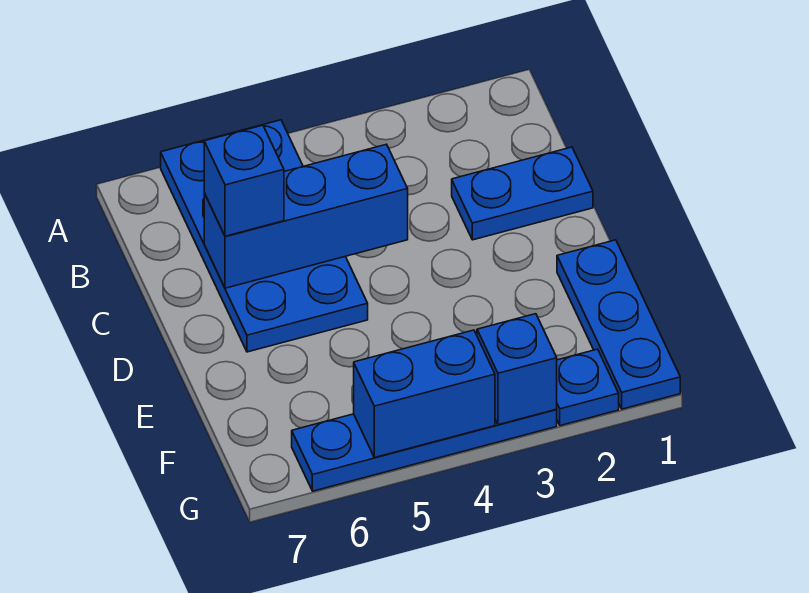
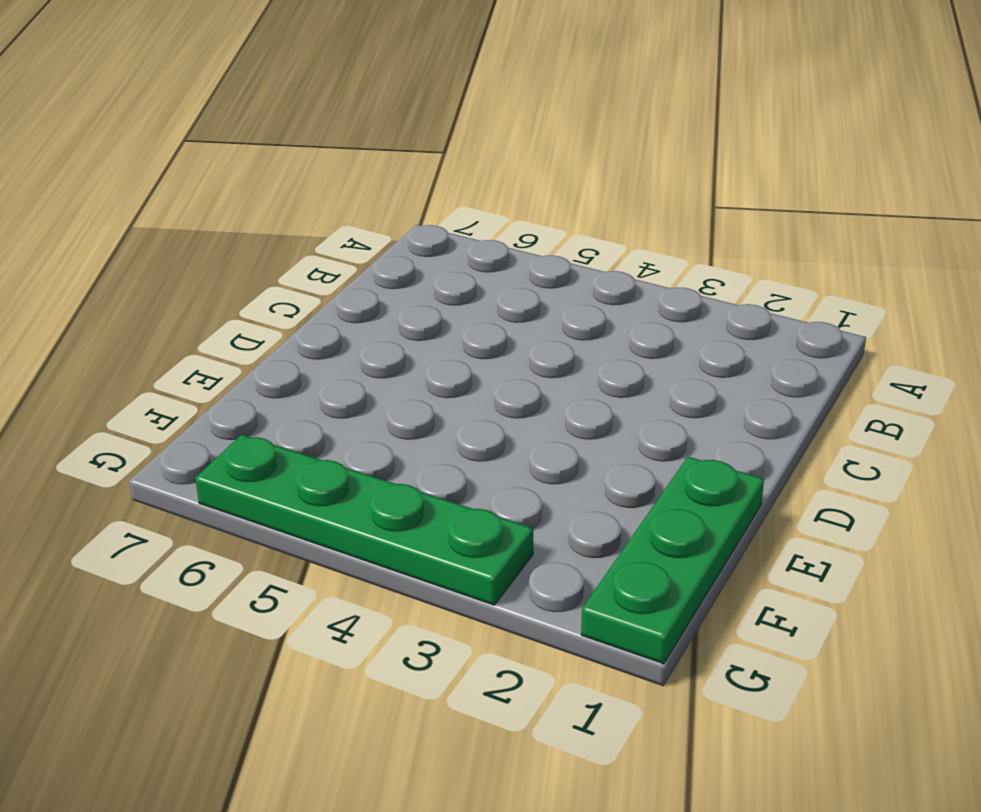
green plate E1:G1 level 1 -> blue plate E1:G1 level 1
green plate G3:G6 level 1 -> blue plate G3:G6 level 1
none -> blue plate A5:D6 level 1
none -> blue plate C1:C2 level 1

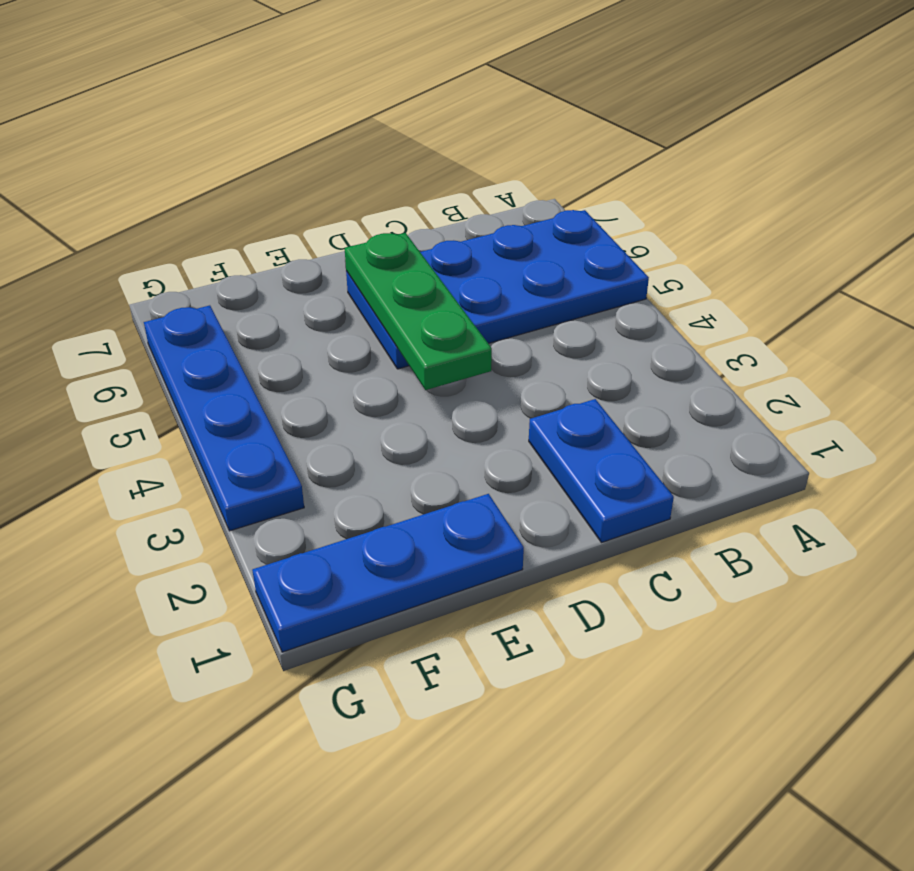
green plate D4:D6 level 2 -> none
none -> blue plate G2 level 1
none -> blue brick C4:C6 level 2

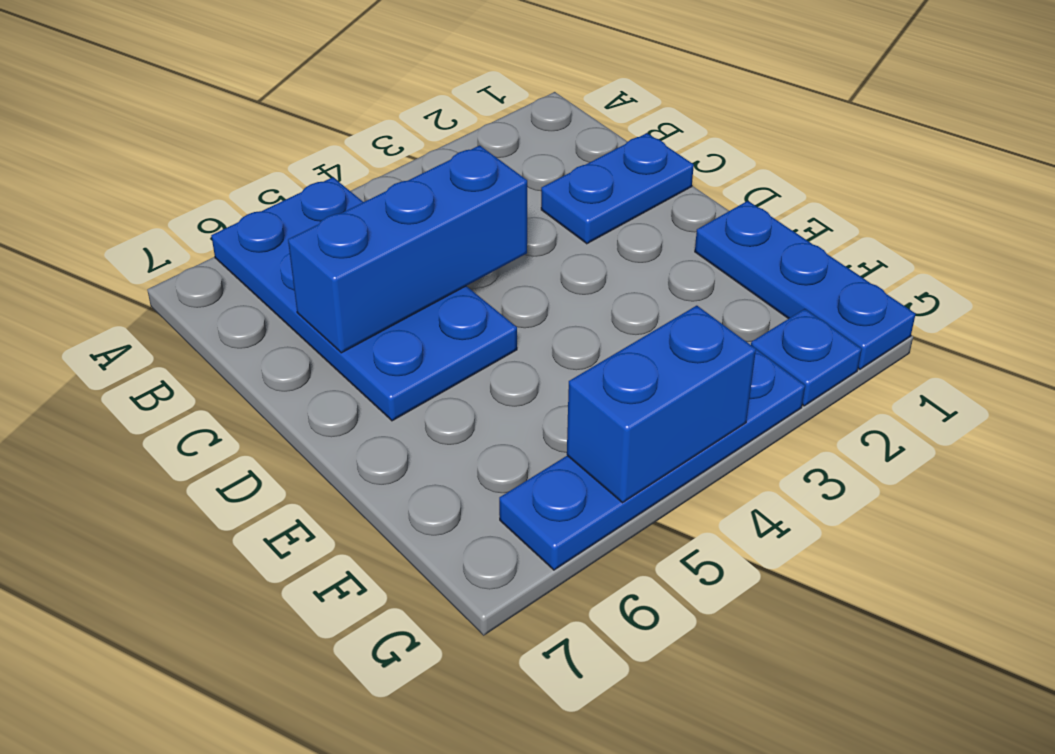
none -> blue brick G3 level 2
none -> blue brick C6 level 3

